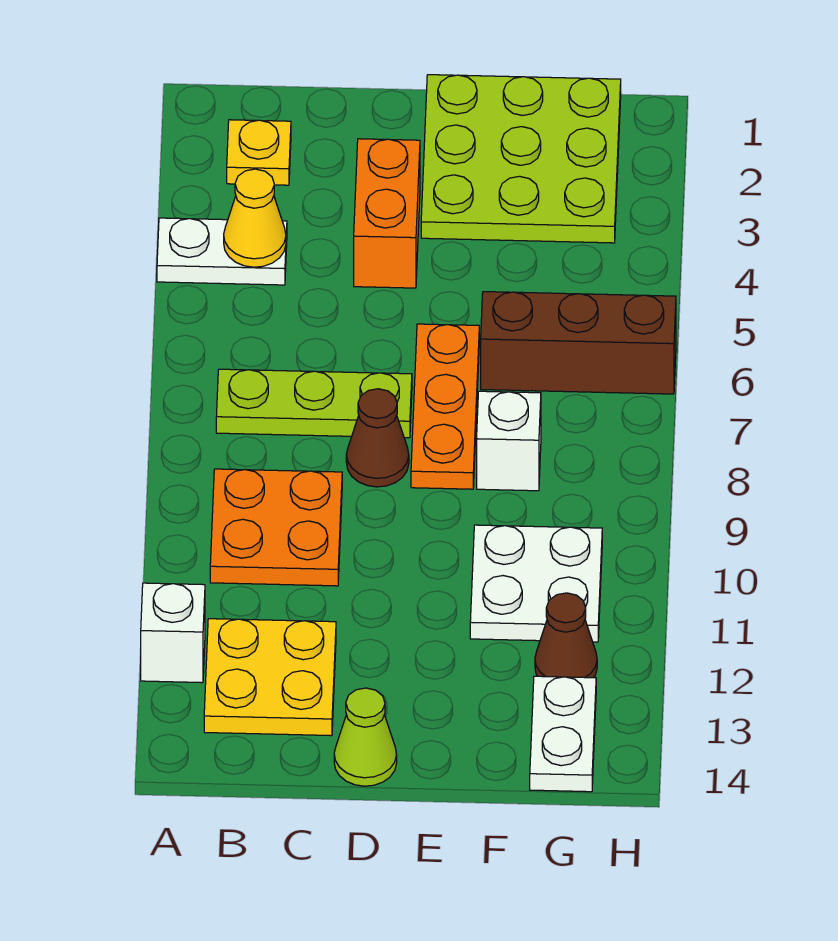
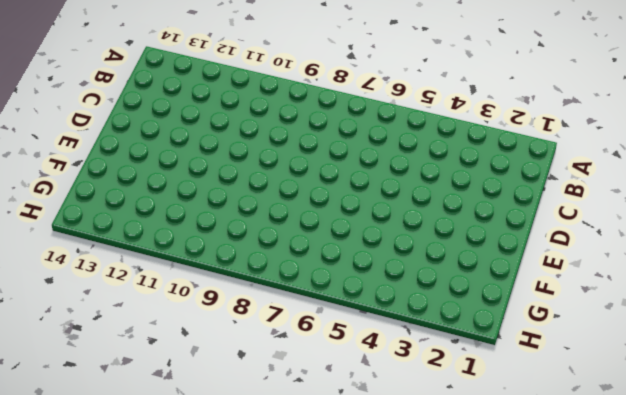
none -> white plate A4:B4 level 1
none -> white brick A12 level 1
none -> yellow plate B2 level 1

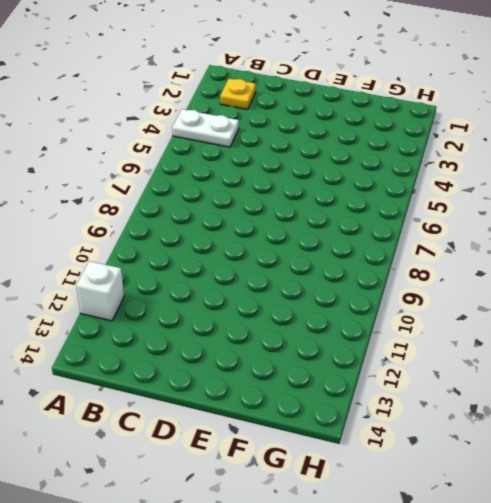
none -> lime plate B7:D7 level 1
none -> orange plate B9:C10 level 1
none -> yellow plate B12:C13 level 1

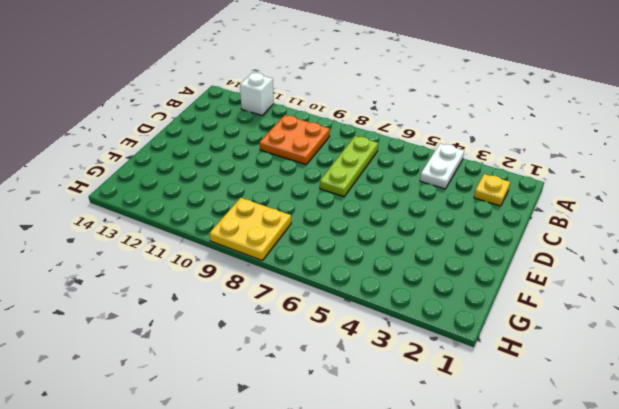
yellow plate G8:H9 level 1 -> yellow plate B12:C13 level 1
none -> orange brick D3:D4 level 1
none -> brown cone D8 level 1
none -> lime cone D14 level 1

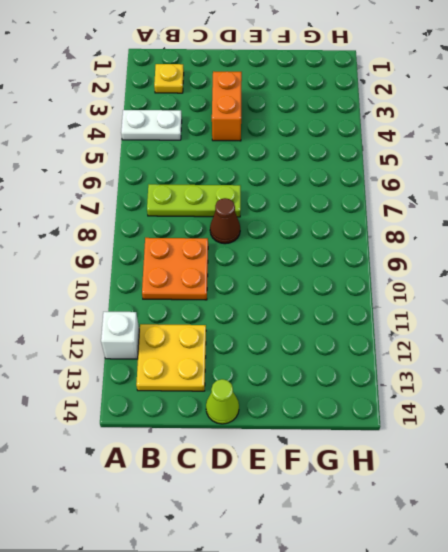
none -> lime plate E1:G3 level 1
none -> orange plate E6:E8 level 1
none -> brown brick F6:H6 level 1

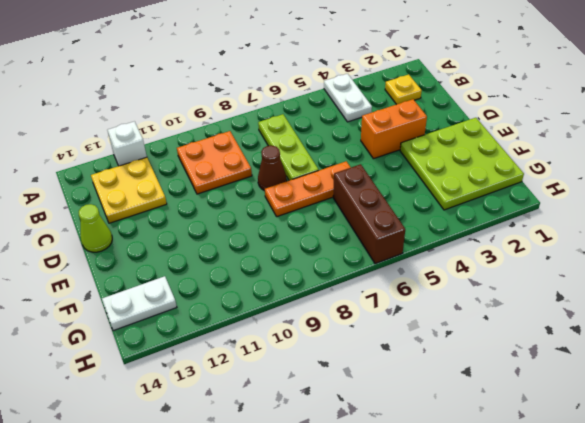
none -> white brick F8 level 1
none -> white plate F10:G11 level 1
none -> brown cone G12 level 1

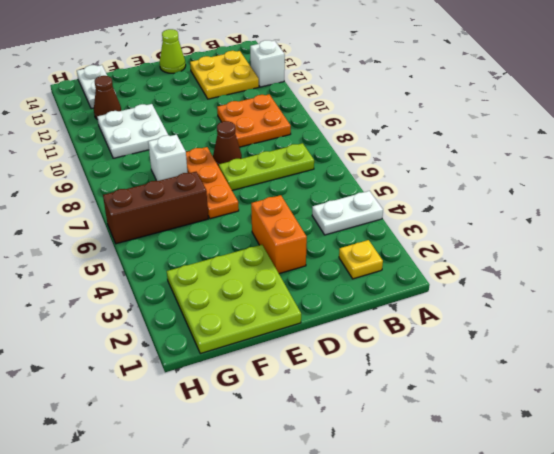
none -> yellow cone B4 level 2

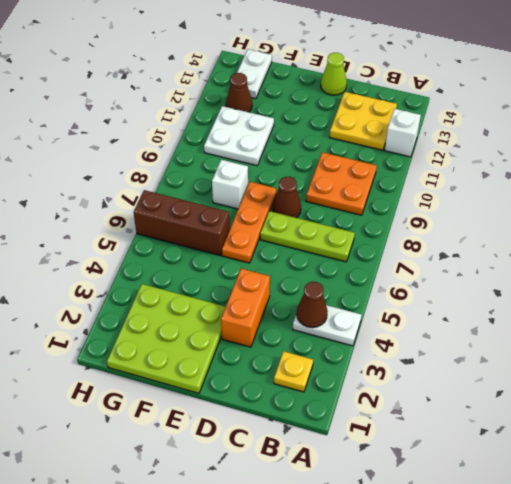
brown cone B4 level 2 -> yellow cone B4 level 2

